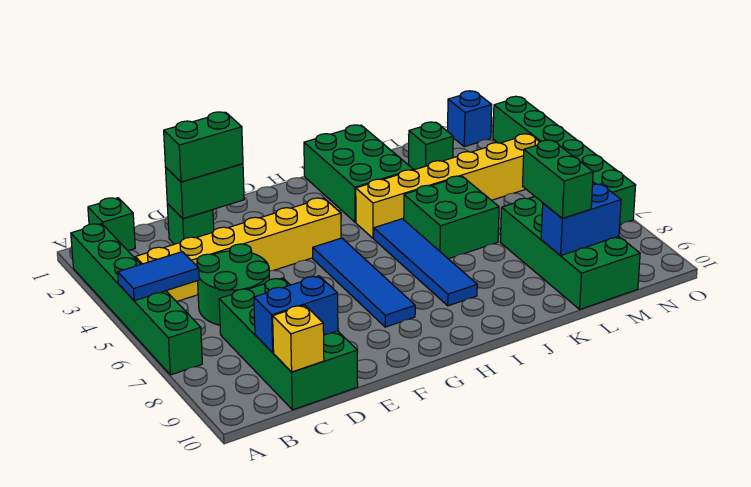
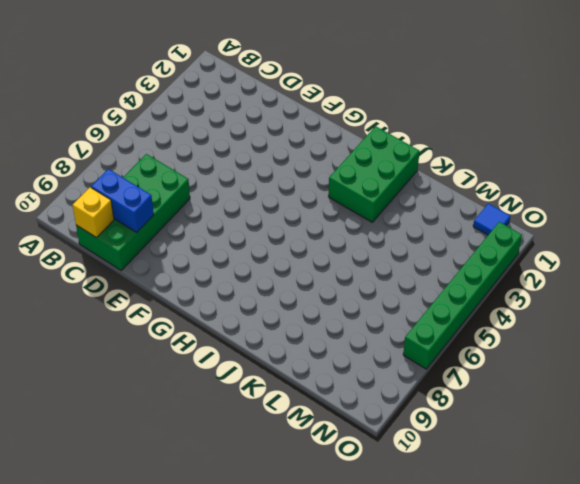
blue tile N1 level 1 -> blue brick N1 level 1
none -> green brick A2:A7 level 1
none -> green brick B1 level 1
none -> yellow brick B4:G4 level 1

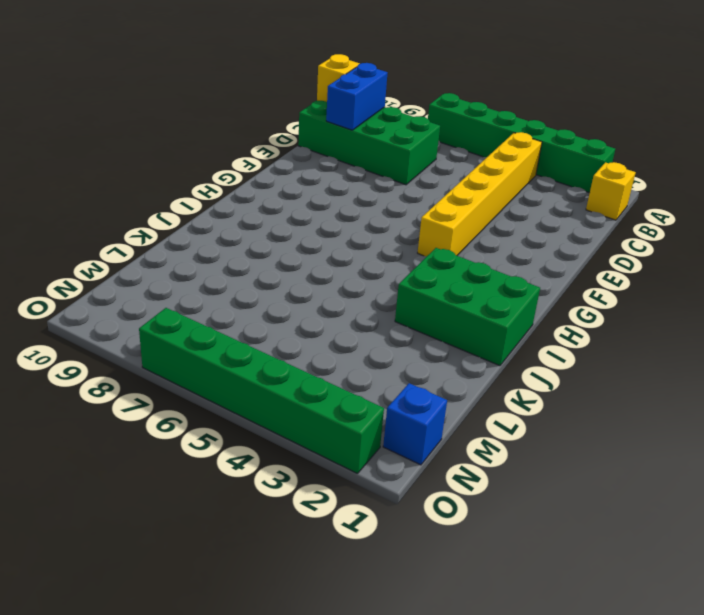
yellow brick B1 level 1 -> green brick B1 level 1
none -> green round brick C5:D6 level 1
none -> green brick D2 level 1
none -> blue tile G5:G8 level 1

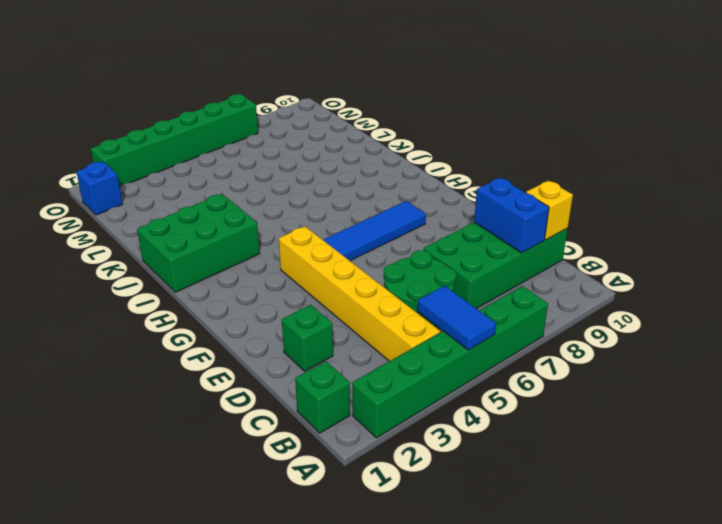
none -> yellow brick I4:N4 level 1
none -> blue tile I5:I8 level 1
none -> green brick J5:K6 level 1

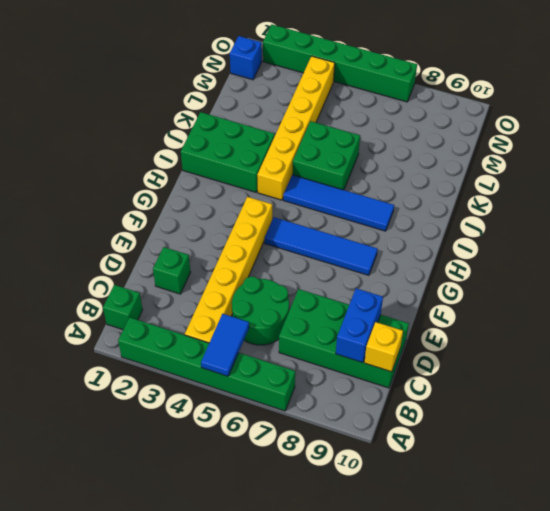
none -> green brick L2 level 1
none -> green brick L7:M10 level 1
none -> green brick D2:E2 level 2

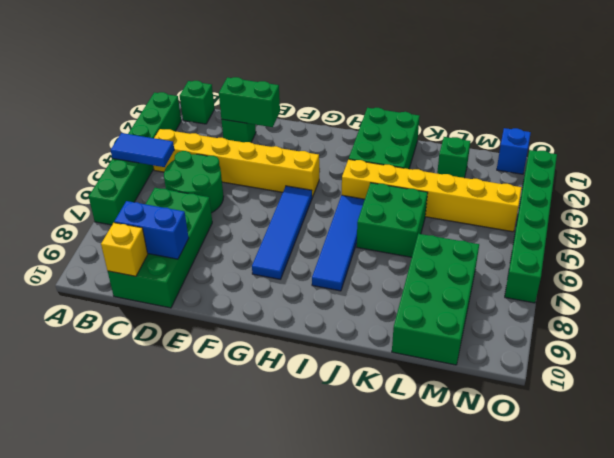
none -> blue brick L9:M9 level 2
none -> green brick D2:E2 level 3
none -> green brick L8:L9 level 3

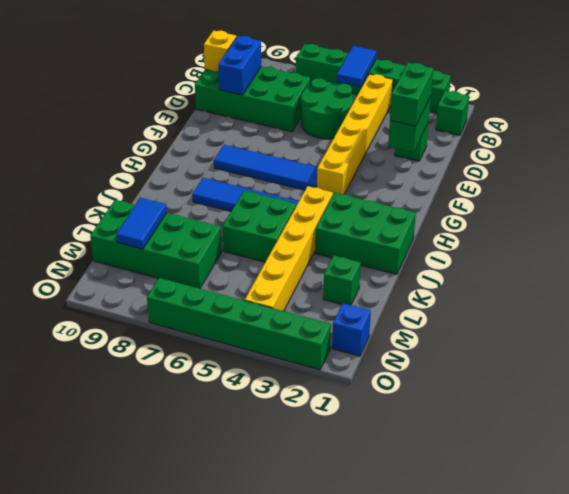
blue tile L9:M9 level 2 -> blue brick L9:M9 level 2
none -> green brick L8:L9 level 3

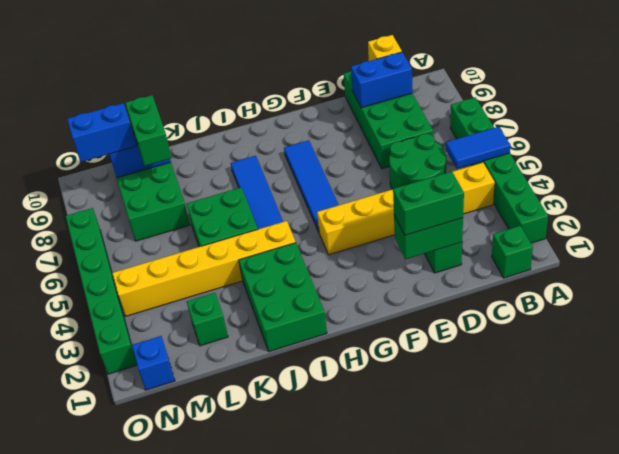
blue brick M9:N9 level 3 -> none

